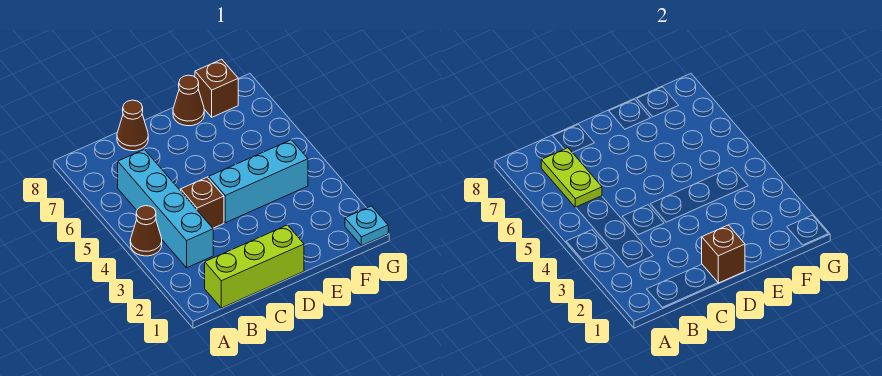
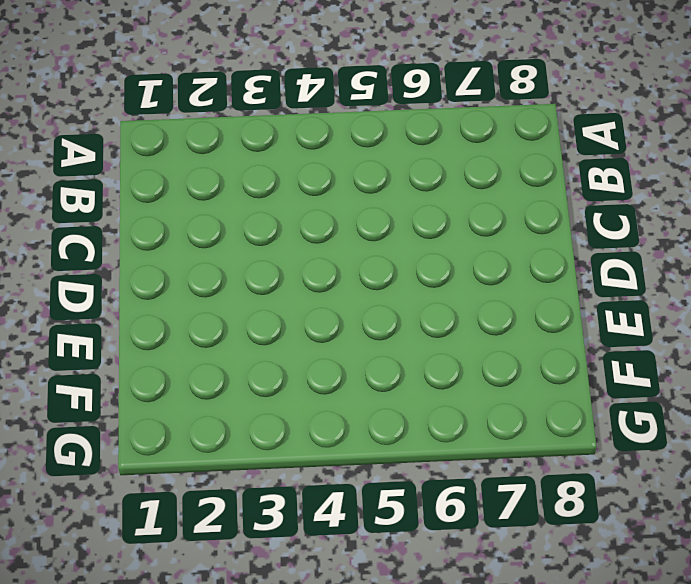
none -> brown cone A4 level 1
none -> lime brick B1:D1 level 1

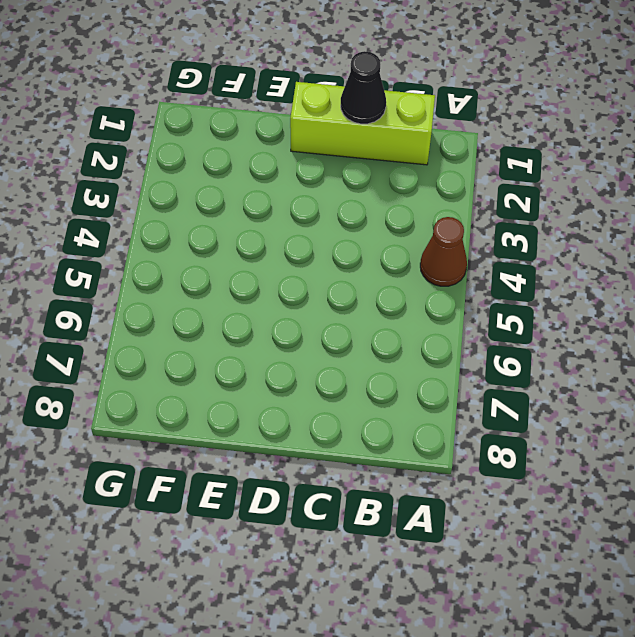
black cone C1 level 2 -> none
none -> cyan brick B3:B6 level 1
none -> brown brick C4 level 1

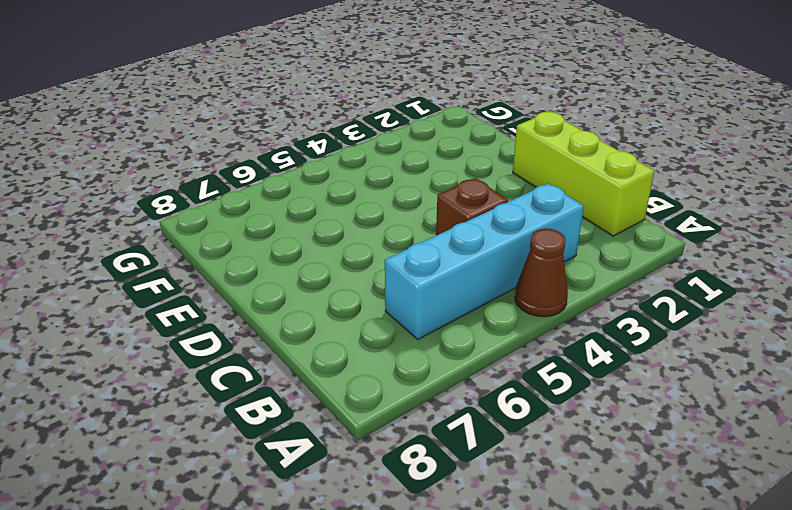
none -> brown cone C8 level 1
none -> cyan brick D4:F4 level 1

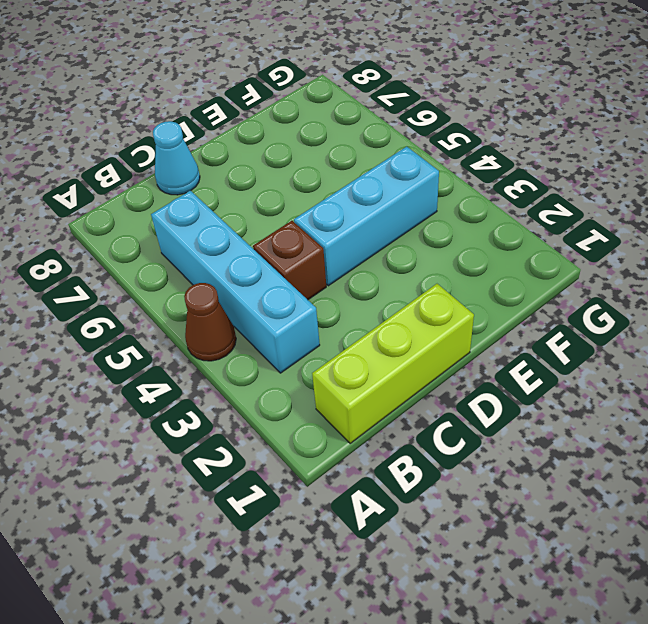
cyan cone C8 level 1 -> brown cone C8 level 1
none -> brown cone E8 level 1
none -> brown brick F8 level 1

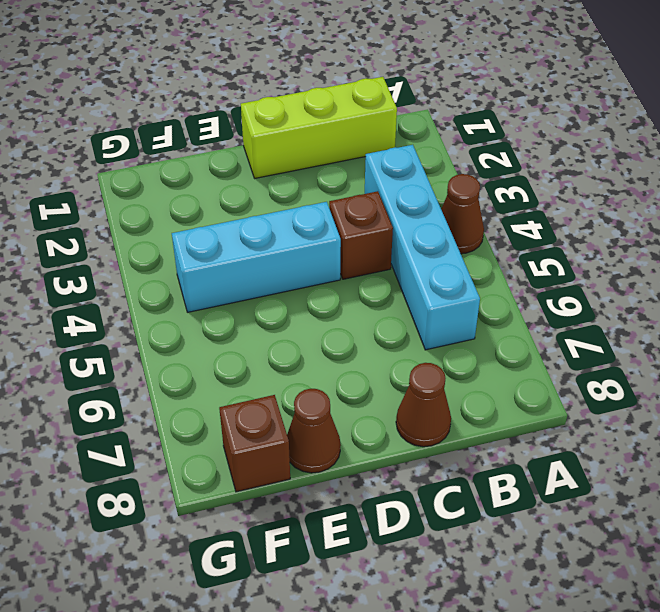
none -> cyan plate G1 level 1
none -> lime plate B6:B7 level 2

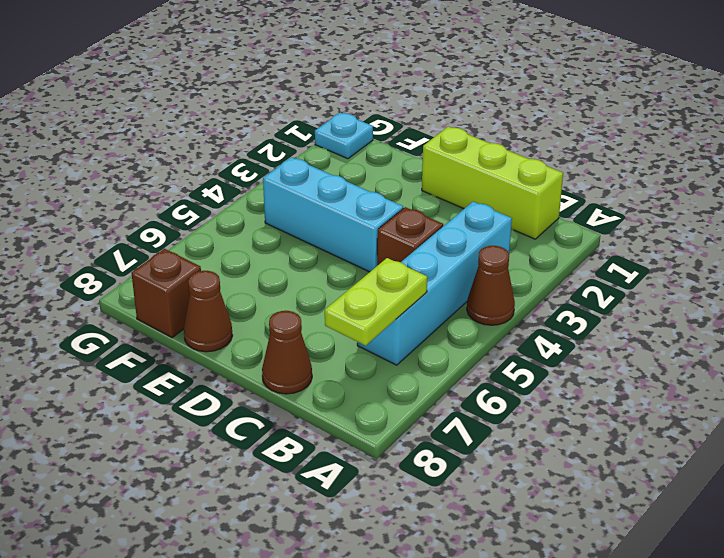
none -> brown brick D1 level 2

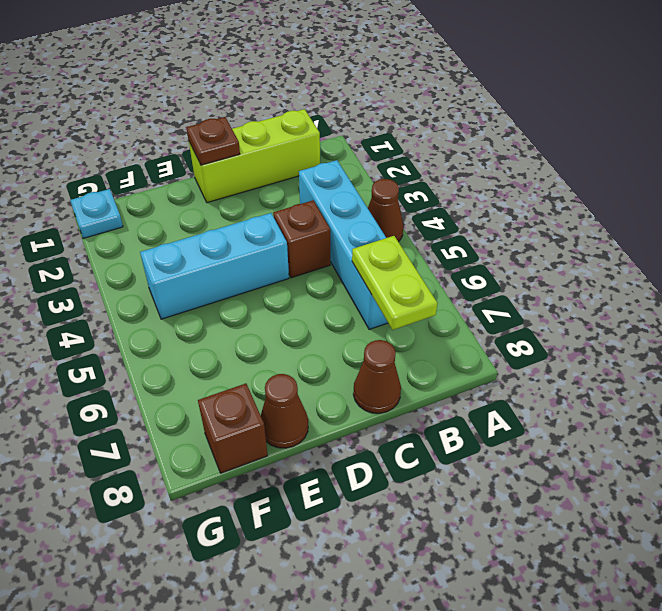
brown plate D1 level 2 -> brown brick D1 level 2

